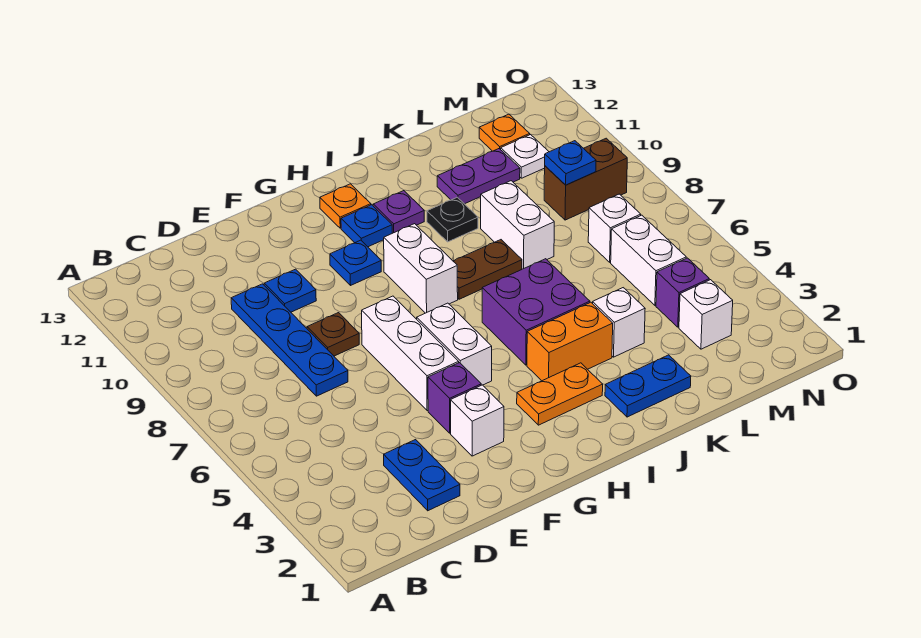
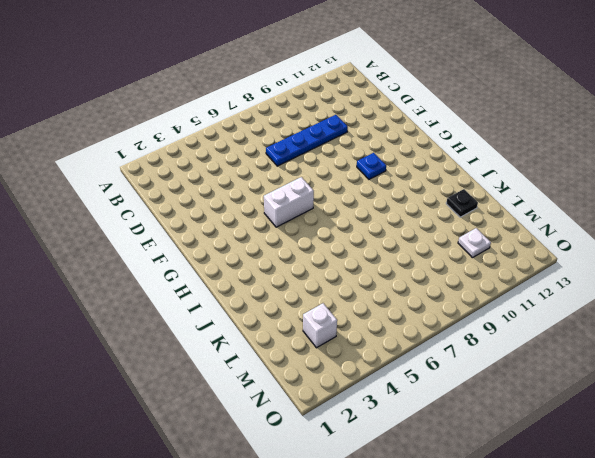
black plate K12 level 1 -> black plate J10 level 1
none -> blue plate D2:D3 level 1
none -> brown plate E8 level 1
none -> blue plate E10 level 1
none -> white brick F3 level 1

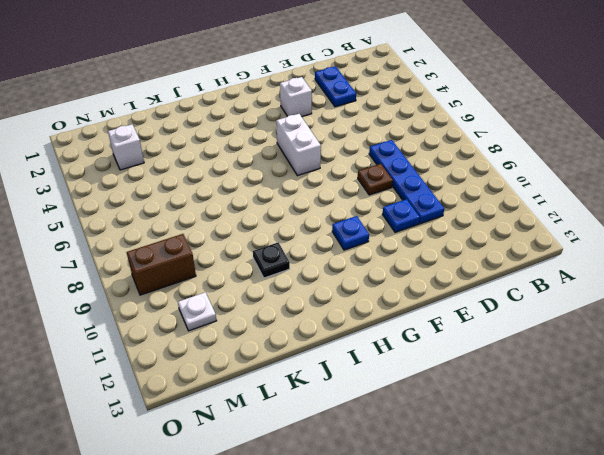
none -> purple brick F4 level 1
none -> white brick F5:F7 level 1
none -> orange plate H3:I3 level 1
none -> white brick H8:H9 level 1

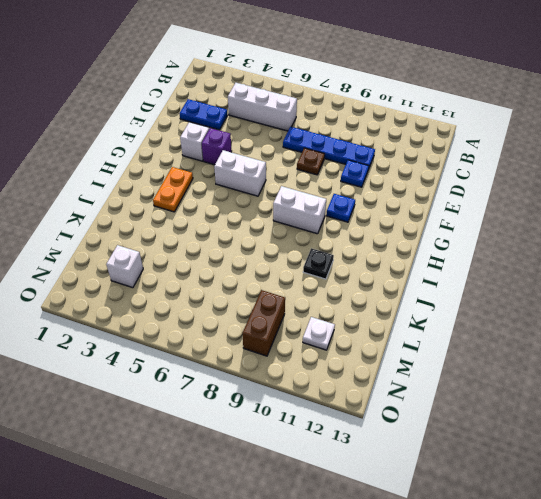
white brick C4:C6 level 1 -> white brick F5:F7 level 1
none -> blue plate H11 level 1
none -> orange plate H12 level 1
none -> orange brick I4:J4 level 1
none -> purple brick I5:J6 level 1

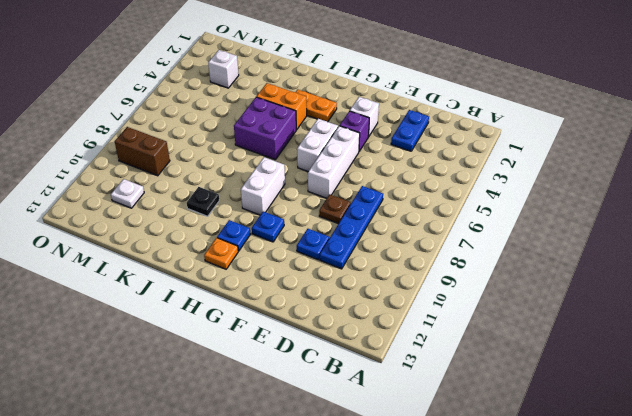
none -> brown plate I8:J8 level 1
none -> purple plate I11 level 1
none -> blue plate J2:K2 level 1
none -> white brick K4 level 1

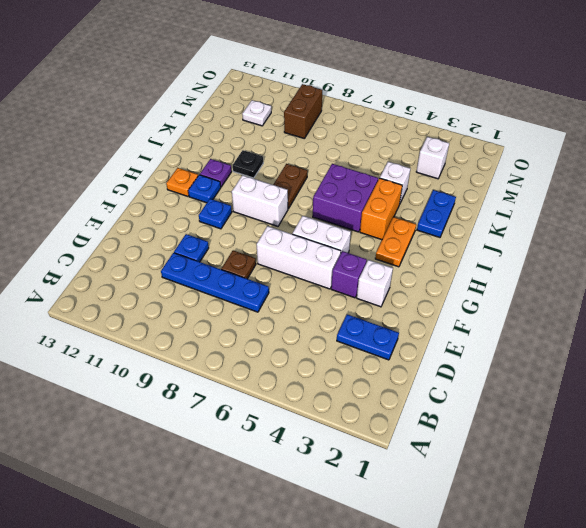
none -> white brick K8:K9 level 1
none -> purple plate K11:L11 level 1
none -> purple brick M4 level 1
none -> white brick M5:M6 level 1

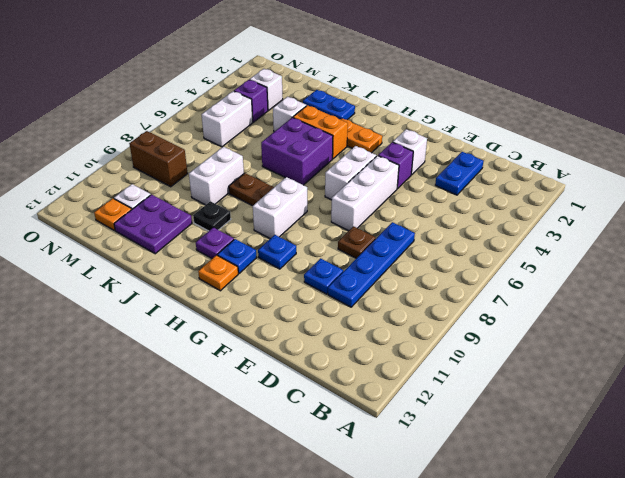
purple plate K11:L12 level 1 -> purple plate K11:L11 level 1
none -> white brick M7 level 1
none -> blue plate M9 level 2

